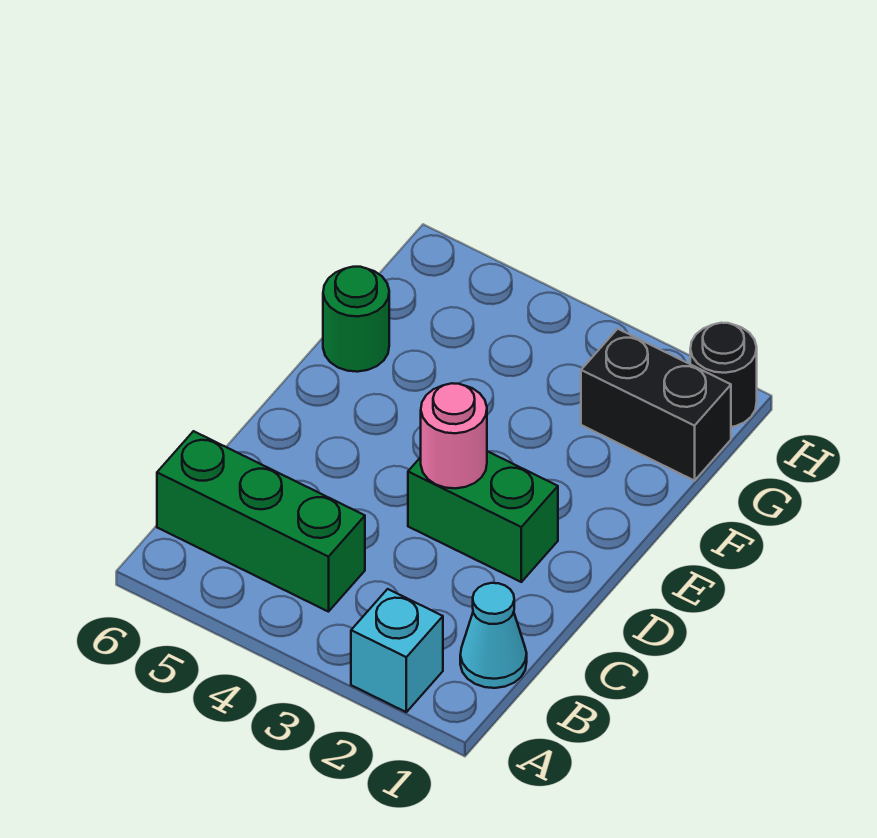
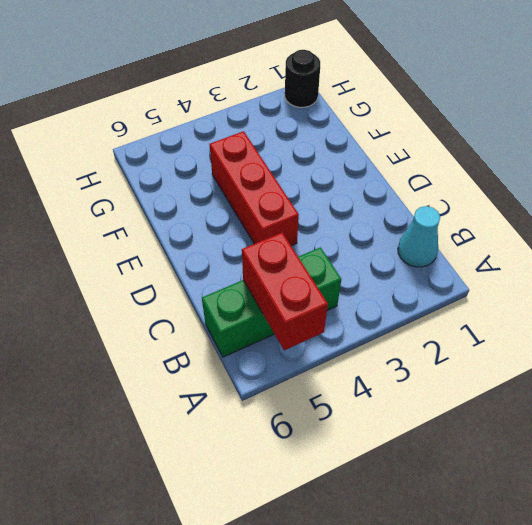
red brick A5:B5 level 2 -> none
red brick D4:F4 level 1 -> none
none -> cyan brick A2 level 1
none -> green brick D2:D3 level 1

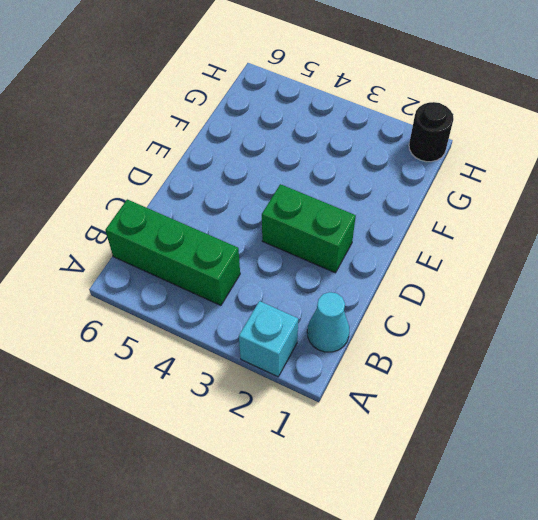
none -> green round brick F6 level 1
none -> black brick G1:G2 level 1

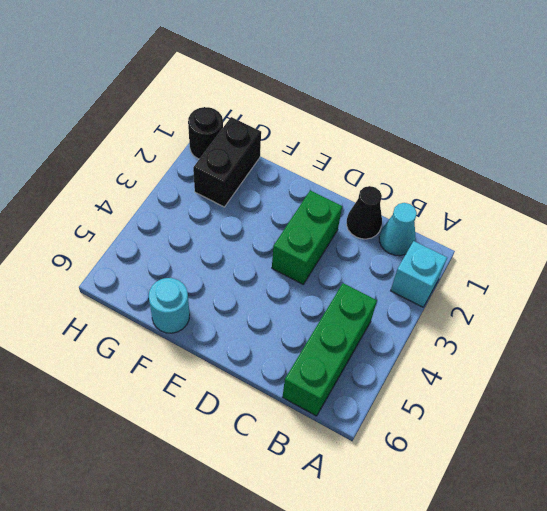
black cone C1 level 1 -> none
cyan round brick F6 level 1 -> green round brick F6 level 1
none -> pink round brick D3 level 2

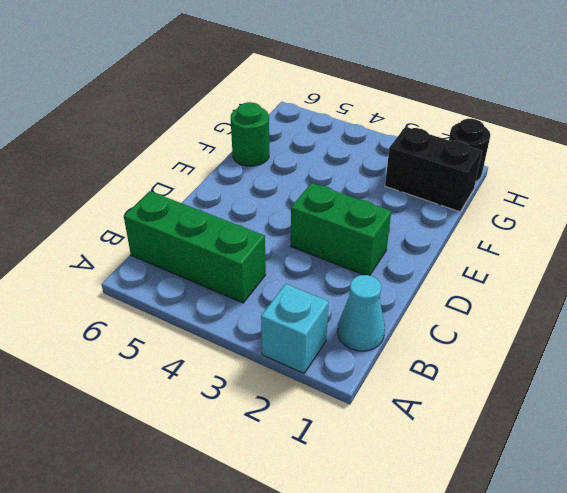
none -> pink round brick D3 level 2

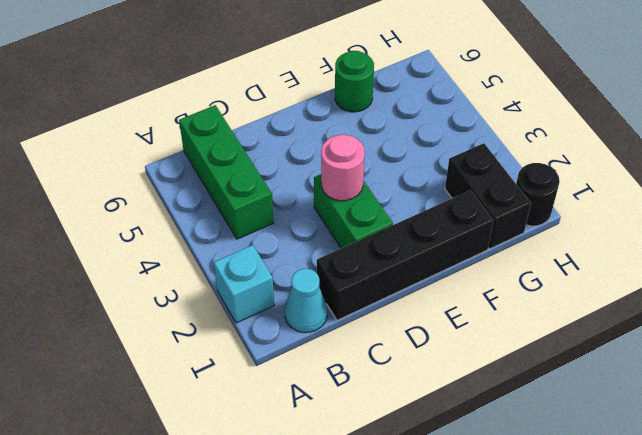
black brick C1:F1 level 1 -> none

